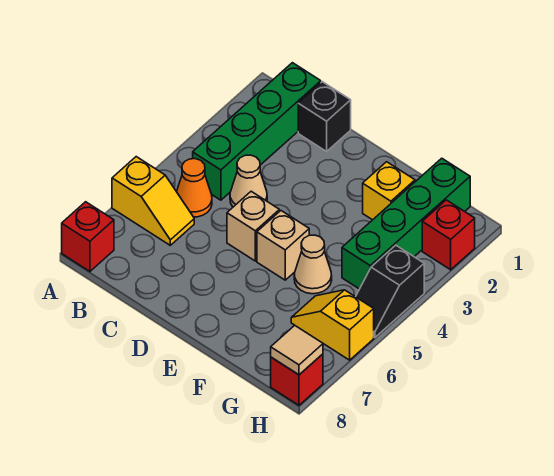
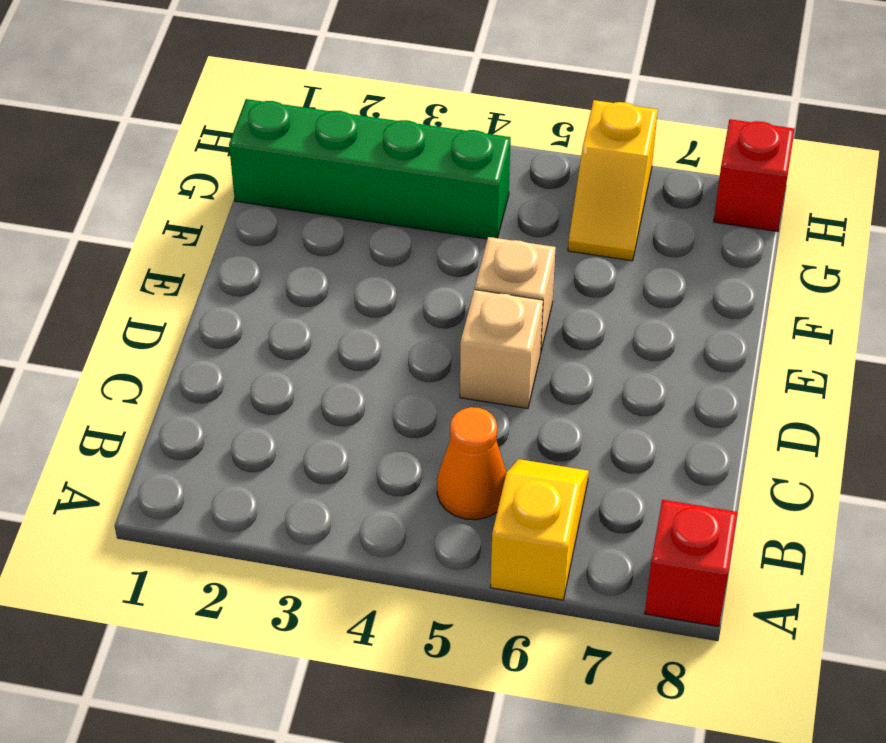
none -> green brick B1:B4 level 1
none -> black brick C1 level 1
none -> tan cone C4 level 1

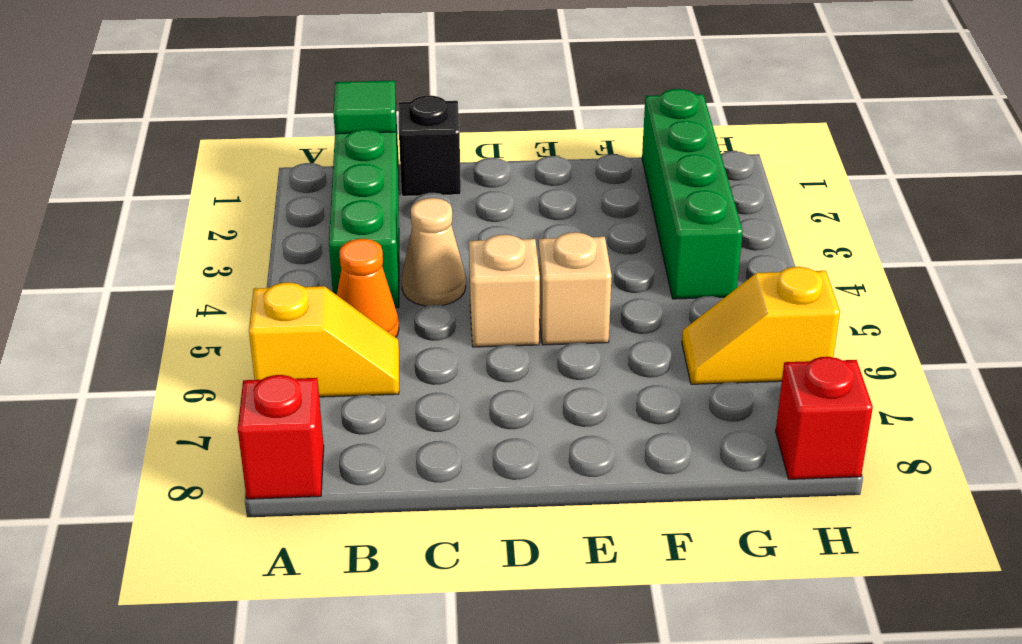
green tile B1 level 2 -> none
none -> yellow brick F2 level 1
none -> tan cone F5 level 1
none -> red brick H2 level 1

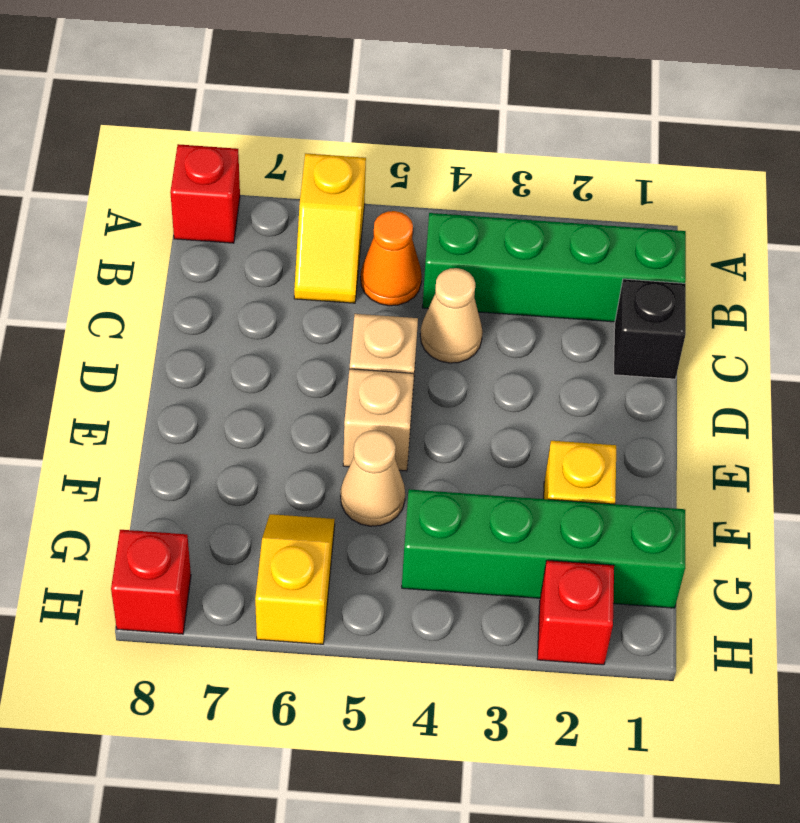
none -> black slope H4:H5 level 1 top 4
none -> tan tile H8 level 2

